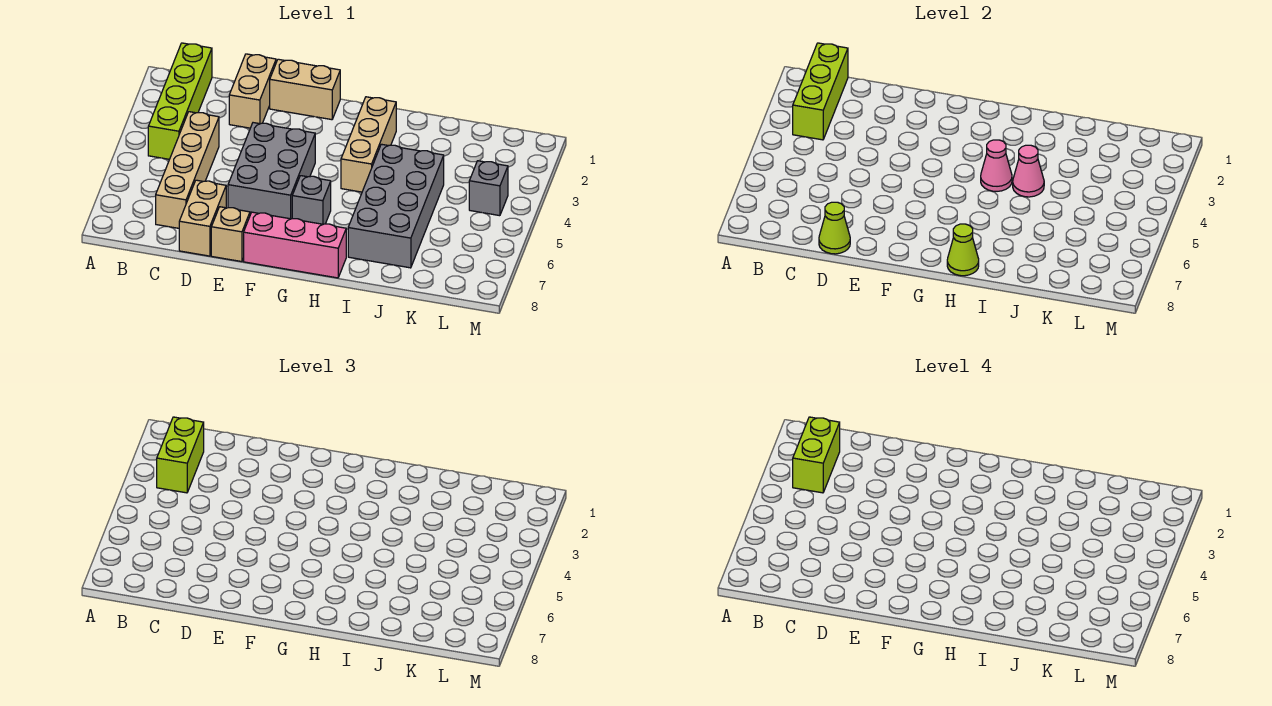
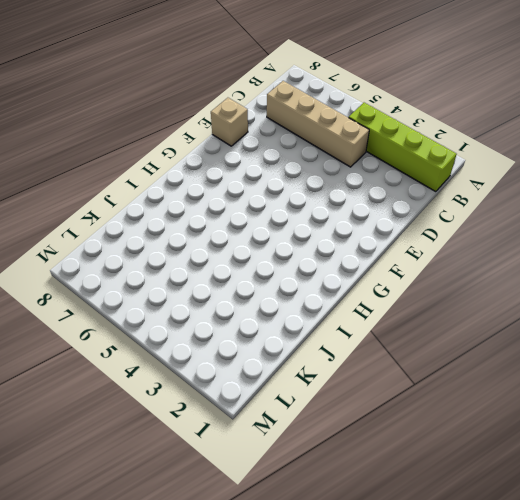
none -> tan brick D1:D2 level 1
none -> tan brick D7:D8 level 1
none -> tan brick E1:F1 level 1

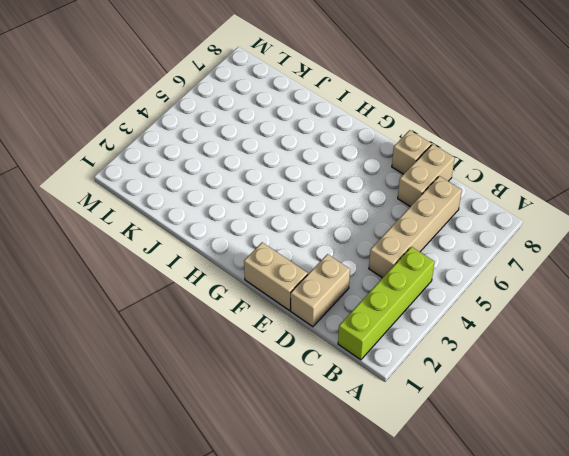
none -> grey brick E4:F6 level 1
none -> pink brick F8:H8 level 1
none -> grey brick G6 level 1

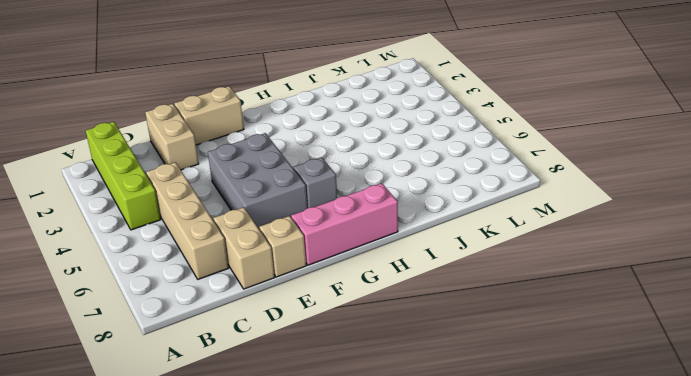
none -> tan brick H2:H4 level 1
none -> grey brick I4:J7 level 1
none -> grey brick L4 level 1

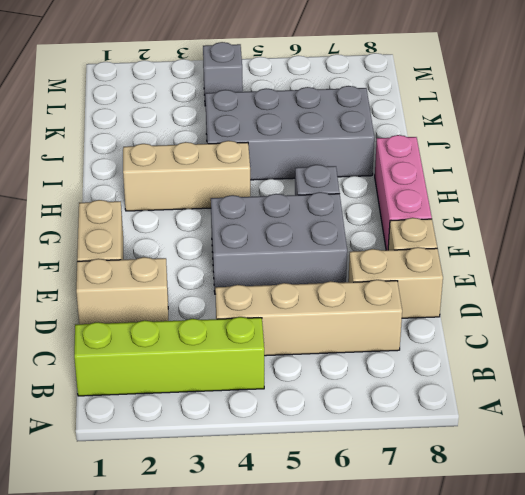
none -> lime brick B1:B3 level 2
none -> lime cone D8 level 2
none -> pink cone H4 level 2

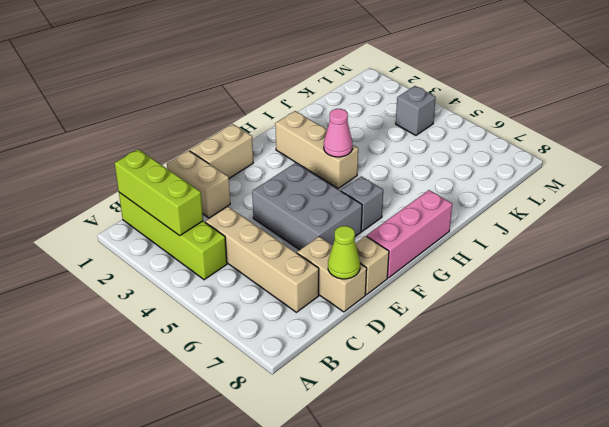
none -> grey brick I4:J7 level 1
none -> lime cone H8 level 2
none -> pink cone I4 level 2

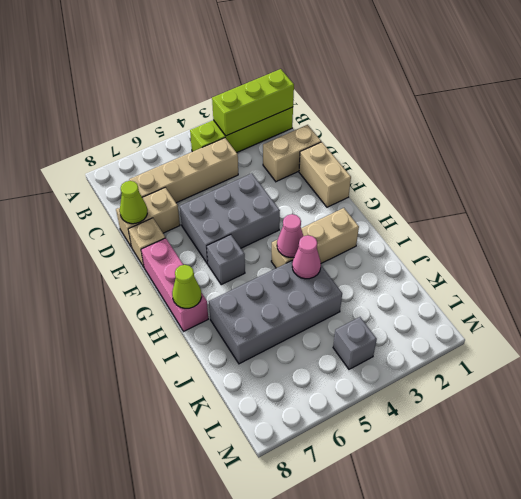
none -> lime brick B2:B3 level 3
none -> lime brick B2:B3 level 4

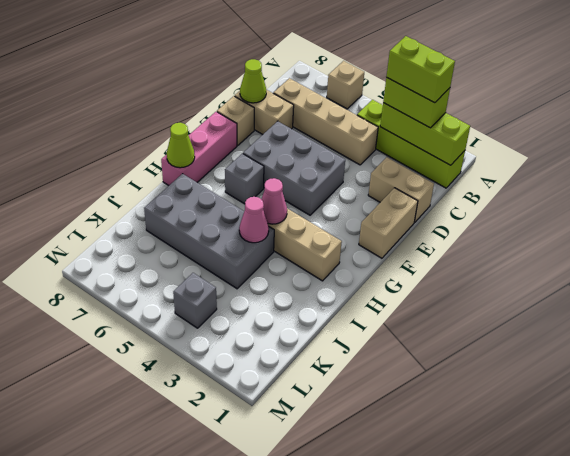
tan brick A6 level 1 -> none

